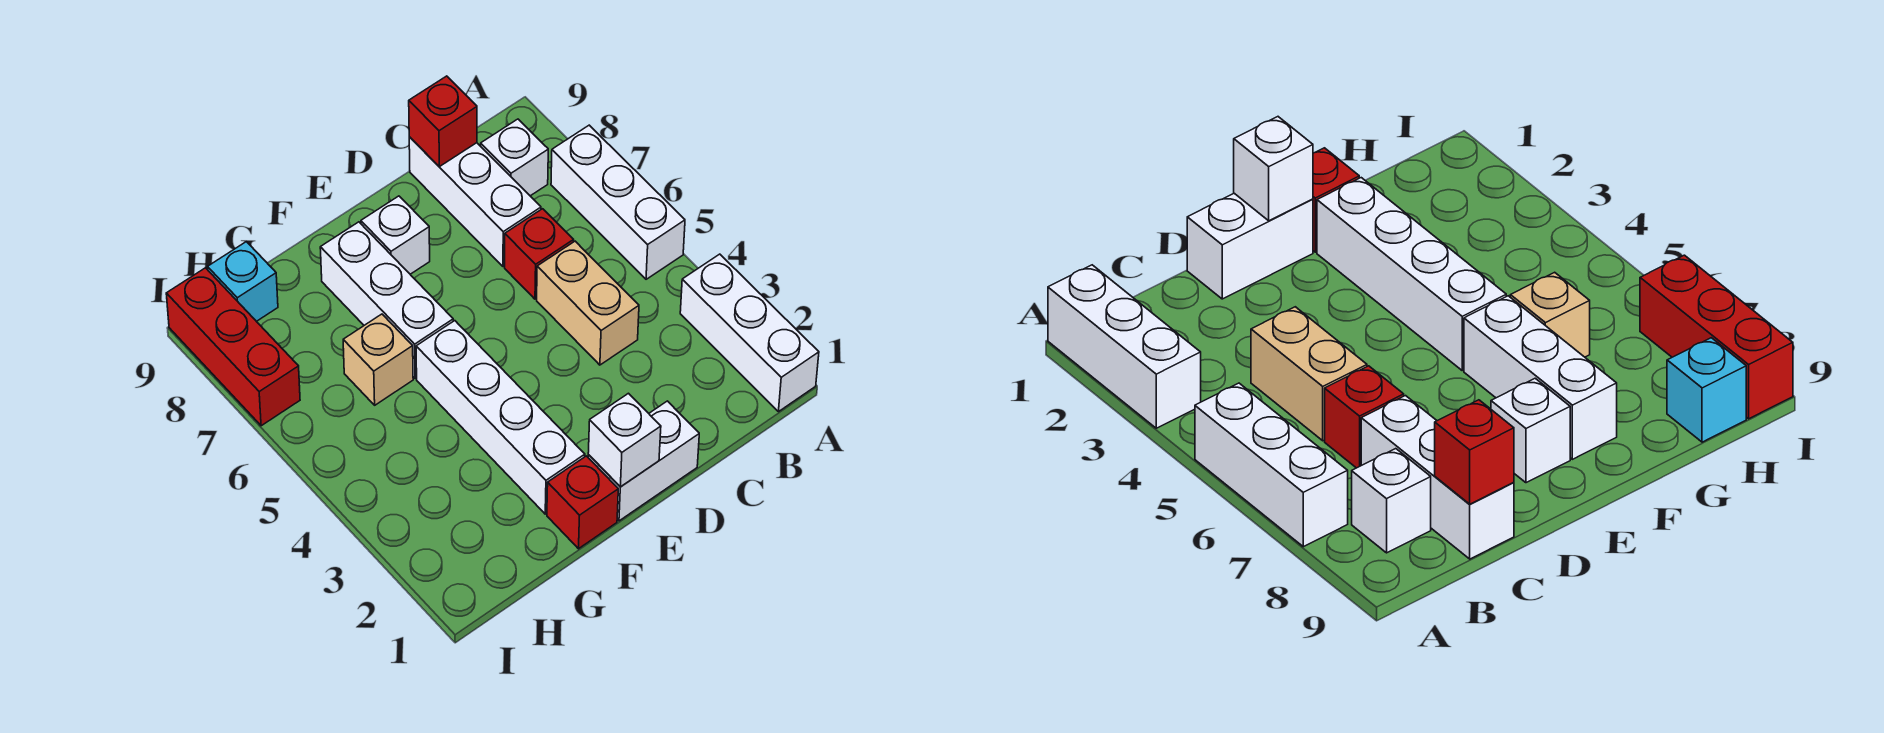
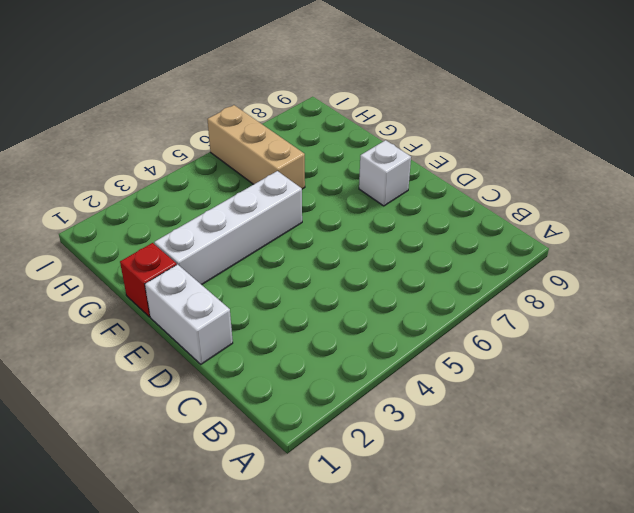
tan brick G6:I6 level 1 -> tan brick G6 level 1
none -> white brick A1:A3 level 1
none -> white brick A5:A7 level 1
none -> white brick B8 level 1

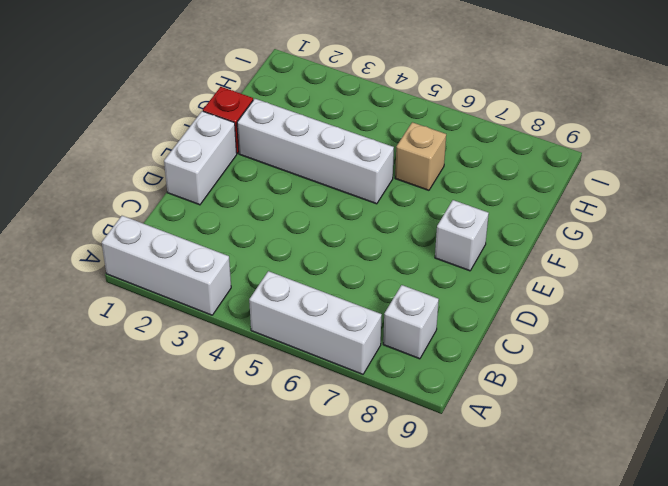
none -> tan brick C4:C5 level 1
none -> red brick C6 level 1
none -> white brick C7:C9 level 1

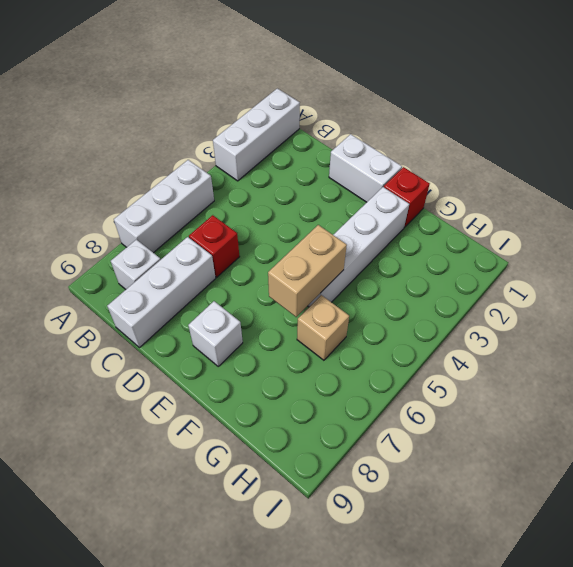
tan brick F5:F6 level 2 -> tan brick C4:C5 level 1
none -> white brick F6:F8 level 1
none -> cyan brick H9 level 1
none -> red brick I7:I9 level 1

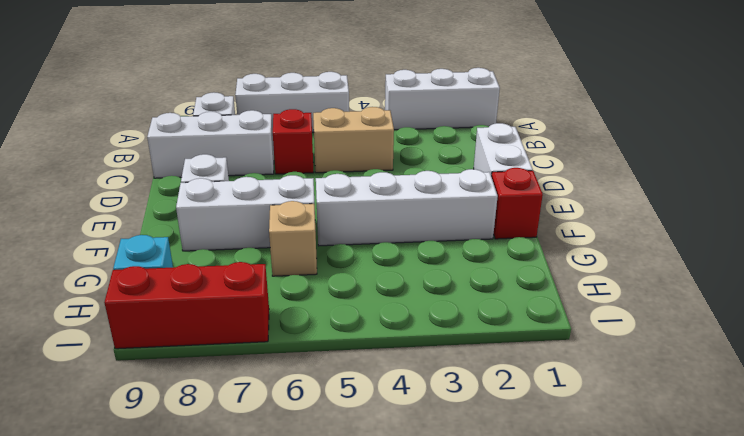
none -> red brick C9 level 2
none -> white brick E1 level 2

